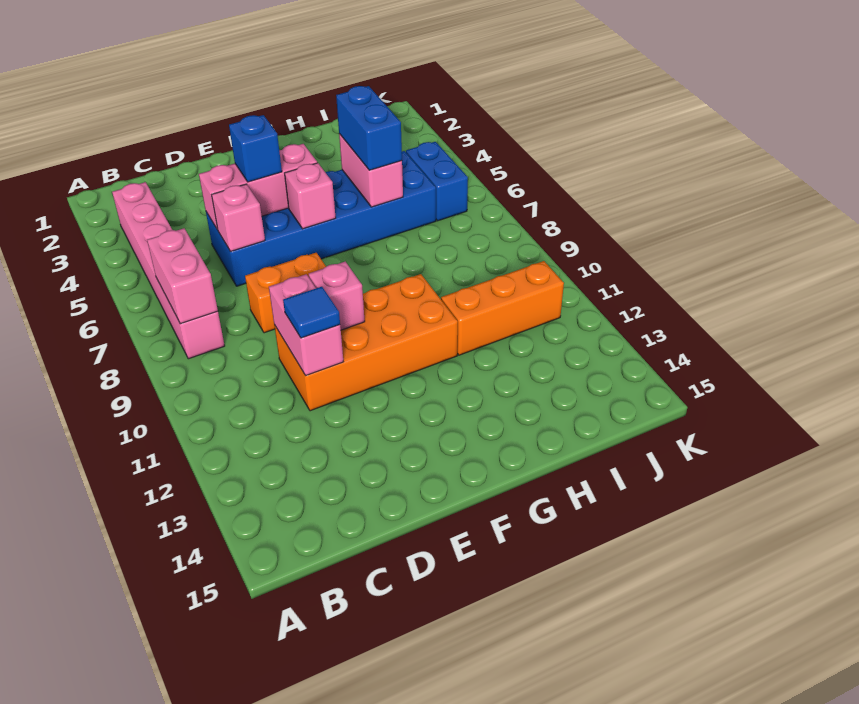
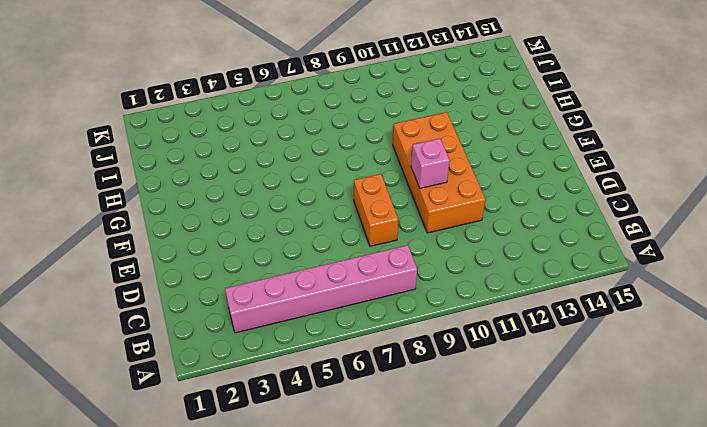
none -> blue brick D5:I6 level 1
none -> orange brick H11:J11 level 1
none -> blue brick J5:J6 level 1

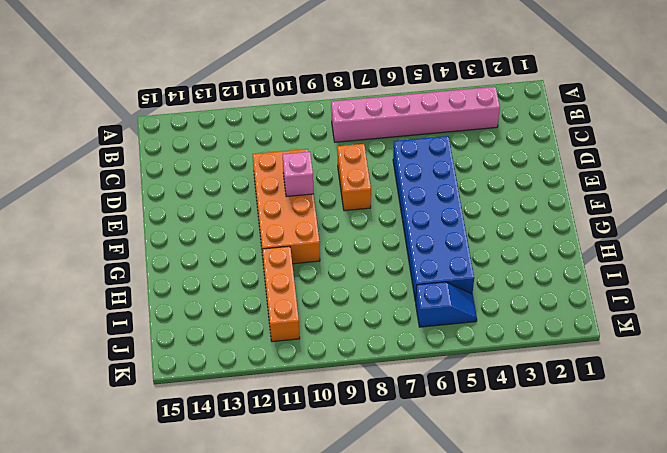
blue slope J5:J6 level 1 top 6 -> blue brick J5:J6 level 1
none -> pink brick B7:B8 level 2
none -> pink brick D5:F5 level 2
none -> pink brick D6 level 2

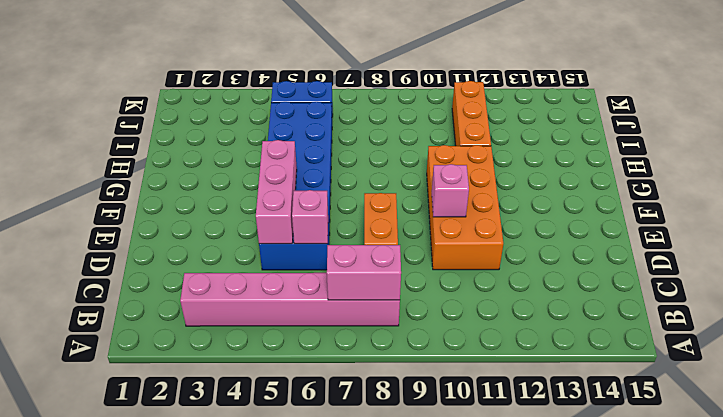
none -> pink brick D10:D11 level 2
none -> pink brick F6 level 2
none -> pink brick H5:H6 level 2

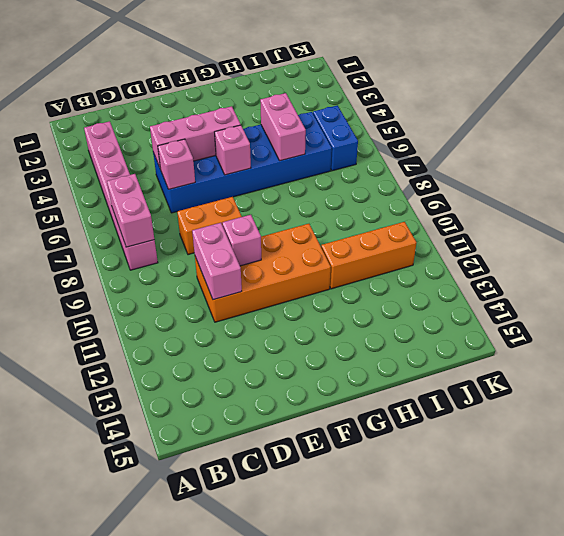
none -> blue tile D11 level 3
none -> blue brick E5 level 3
none -> blue brick H5:H6 level 3

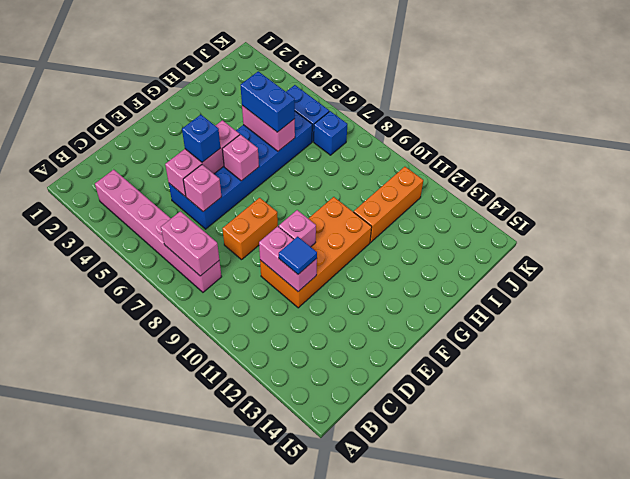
blue brick J7 level 1 -> none

